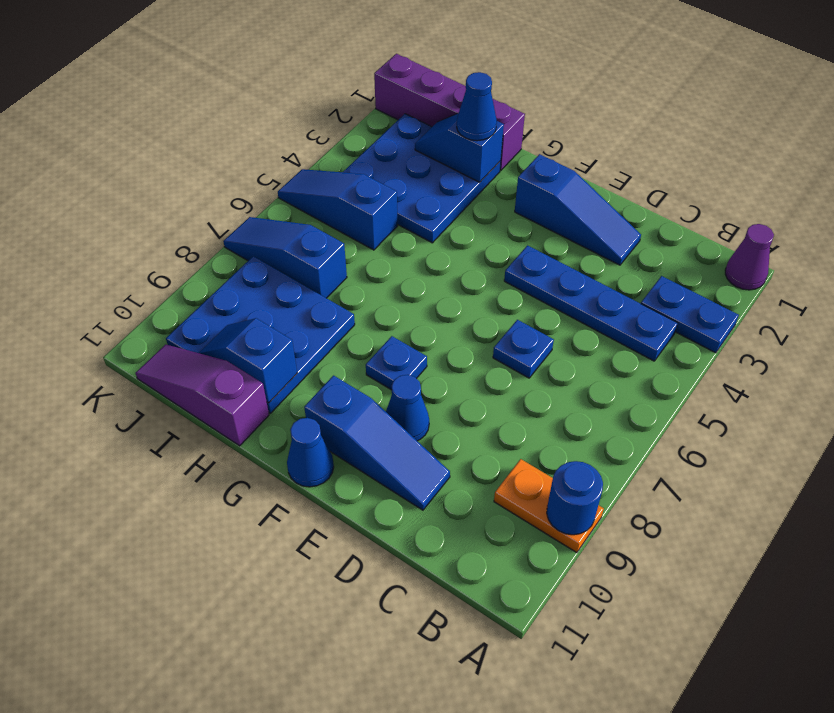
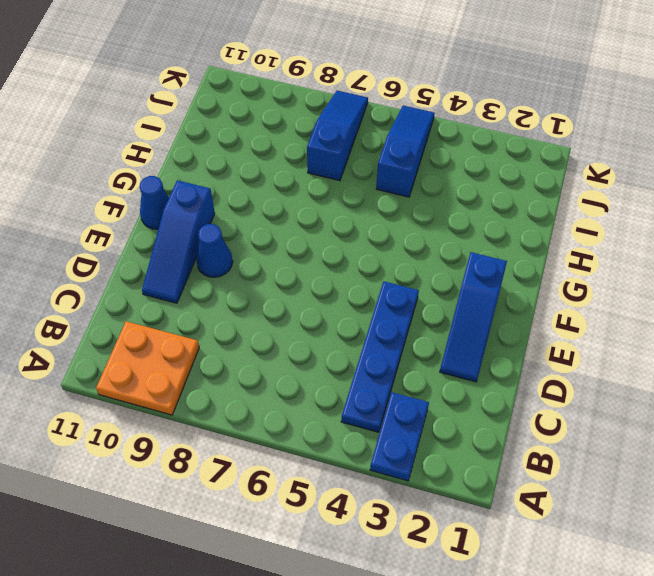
orange plate A9:B10 level 1 -> orange plate A9:B9 level 1
none -> purple cone A1 level 1
none -> blue plate D6 level 1
none -> blue plate F8 level 1

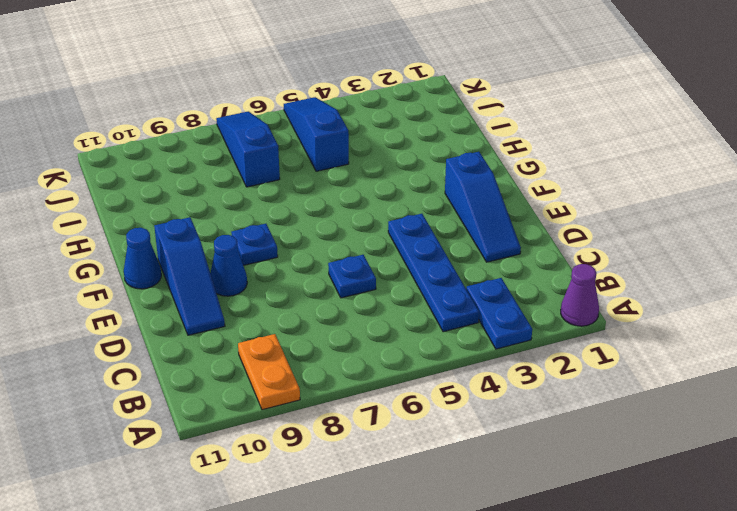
none -> purple brick H1:K1 level 1
none -> blue plate H2:J4 level 1
none -> blue plate H8:J10 level 1

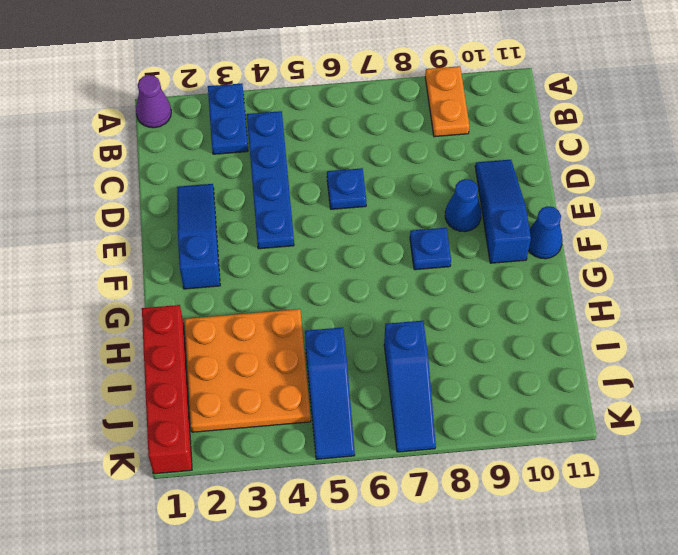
red brick H1:K1 level 1 -> purple brick H1:K1 level 1
orange plate H2:J4 level 1 -> blue plate H2:J4 level 1
none -> blue plate H8:J10 level 1
none -> purple slope H11:J11 level 1 top H
none -> blue round brick A9 level 2

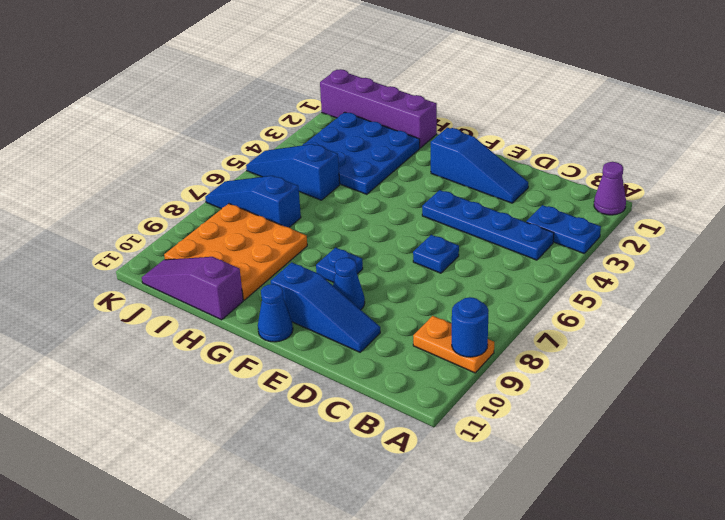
orange plate H8:J10 level 1 -> blue plate H8:J10 level 1
none -> blue slope H2:I2 level 2 top H
none -> blue slope H10:I10 level 2 top H
none -> blue cone H2 level 3

